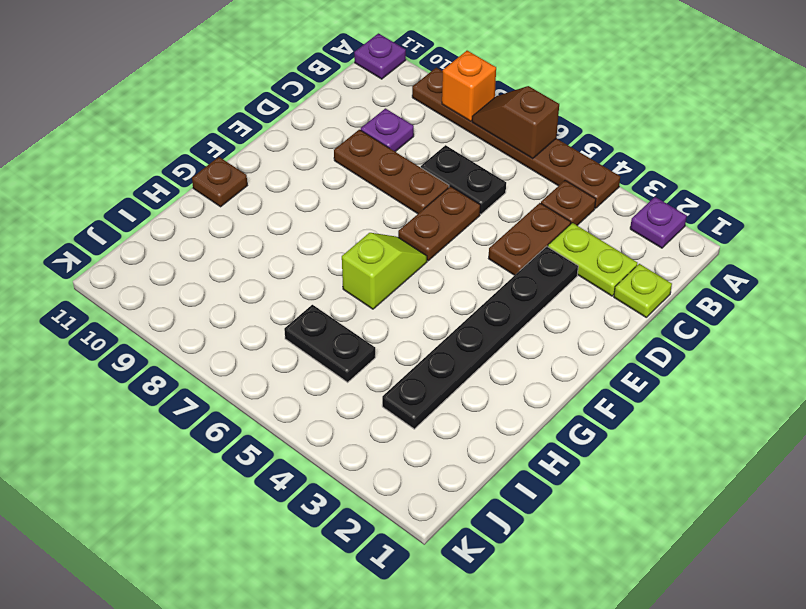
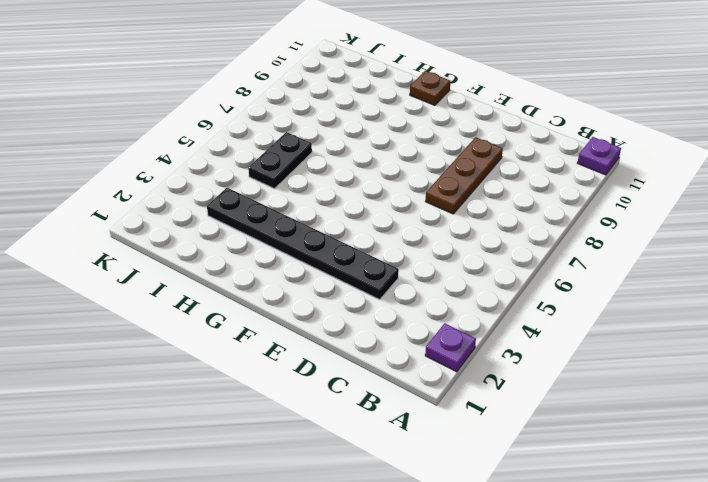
none -> brown plate A4:A9 level 1
none -> brown plate B4 level 1
none -> lime plate C1 level 1

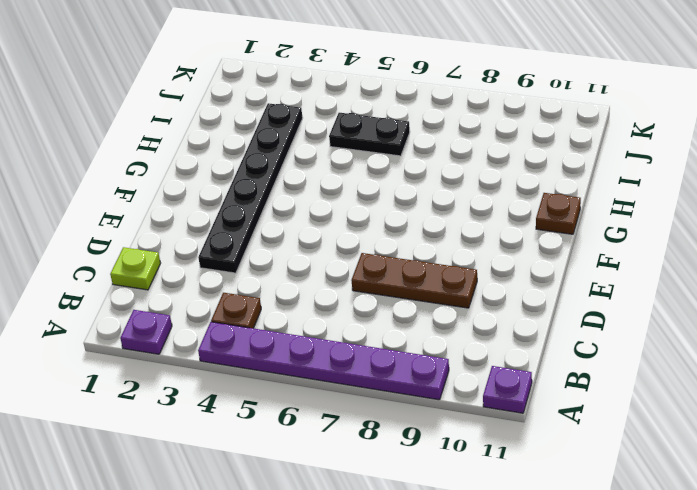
purple plate A4:A9 level 1 -> brown plate A4:A9 level 1
none -> lime plate C2:C3 level 1
none -> brown plate C4:D4 level 1
none -> black plate C6:C7 level 1

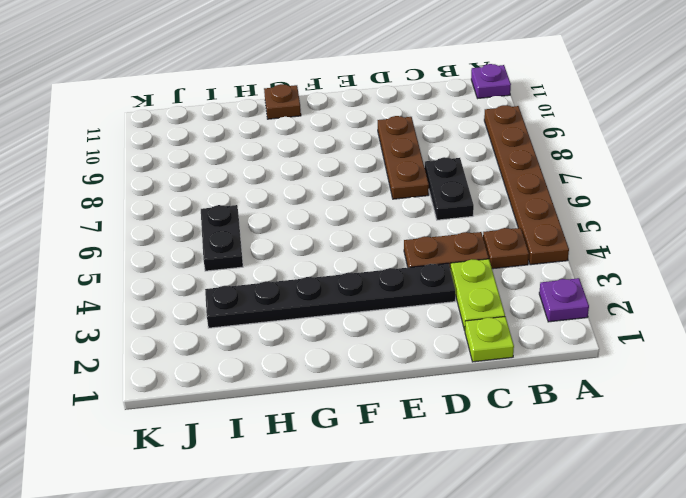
none -> purple plate C9 level 1
none -> brown plate D6:E6 level 1
none -> lime slope F6:G6 level 1 top G

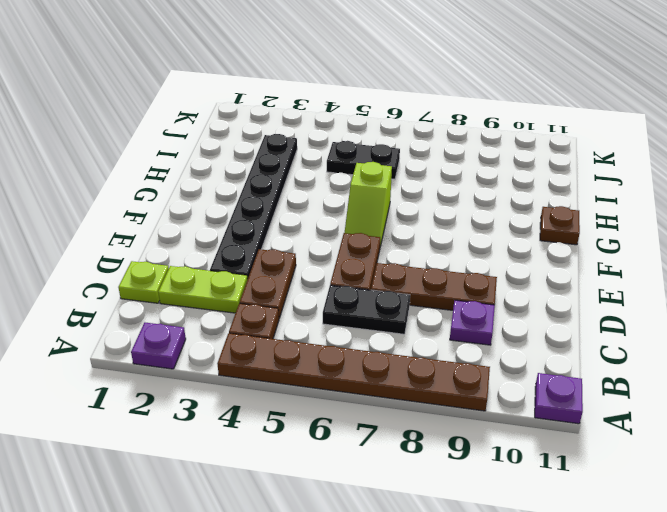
none -> brown slope A6:A7 level 2 top 6
none -> orange brick A8 level 2

